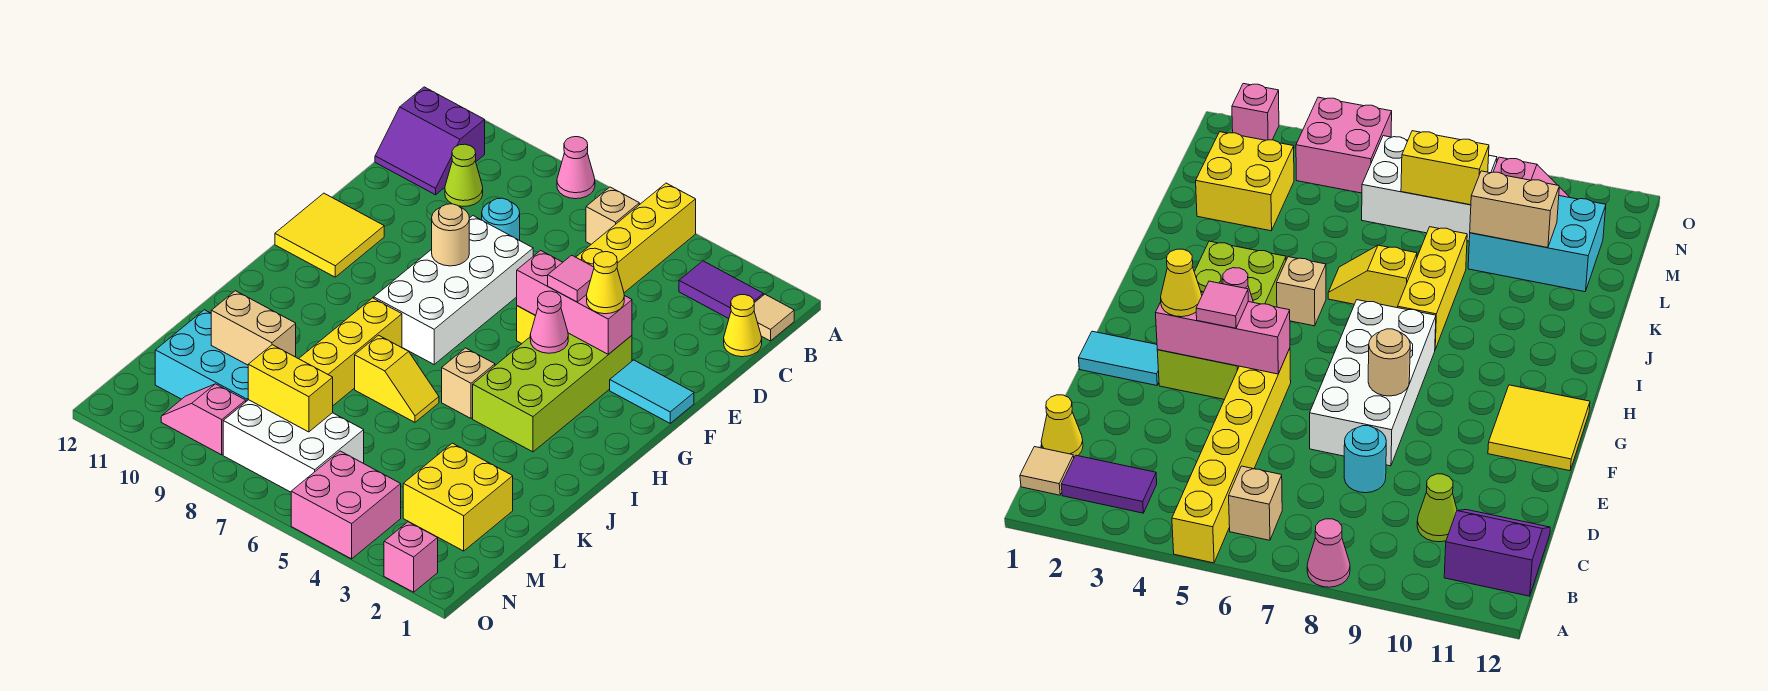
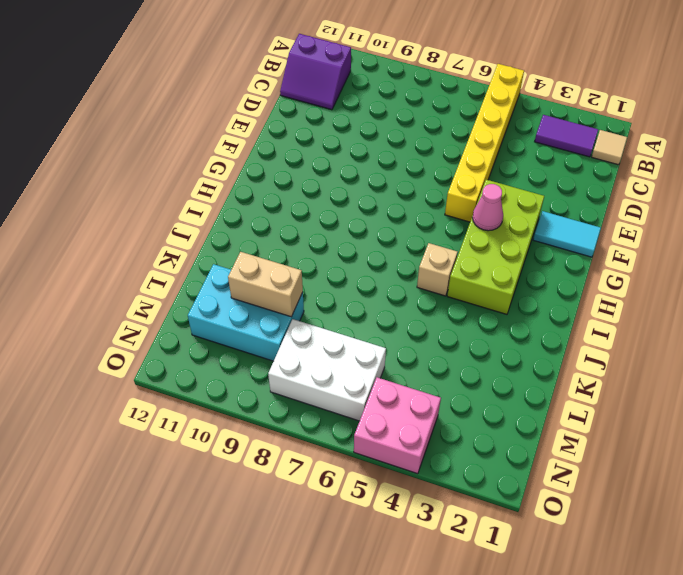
none -> pink cone A8 level 1
none -> tan brick B6 level 1
none -> yellow cone C1 level 1

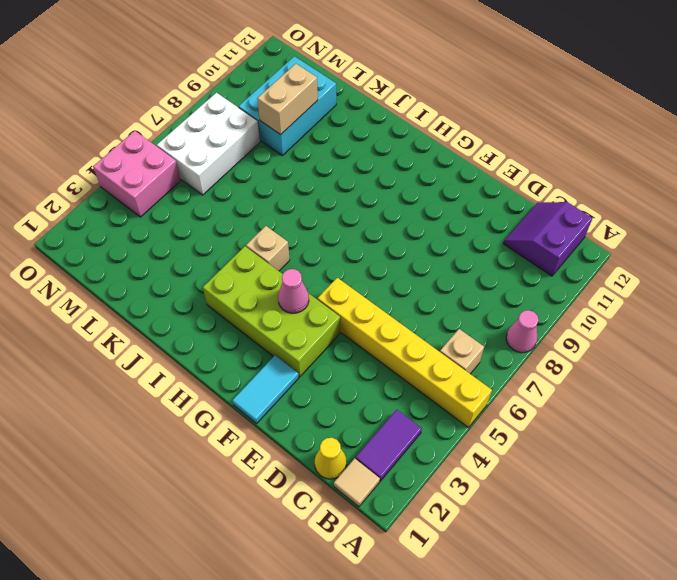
none -> lime cone C10 level 1
none -> cyan round brick D8 level 1
none -> white brick E7:H8 level 1

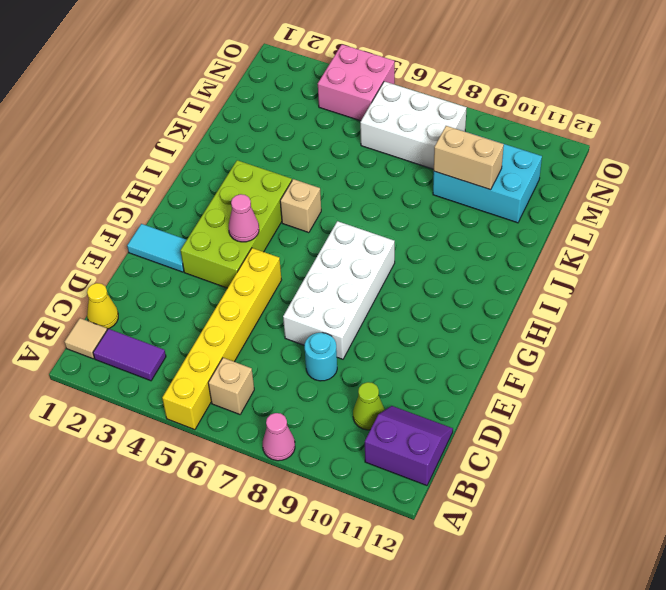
none -> yellow tile F11:G12 level 1
none -> yellow brick I8:K8 level 1
none -> yellow slope J6:J7 level 1 top 7

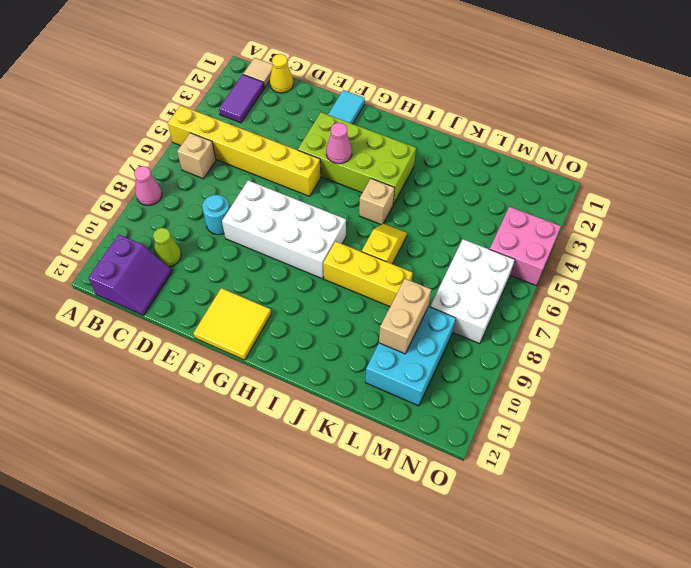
none -> yellow brick L2:M3 level 1
none -> pink slope N9:N10 level 1 top 9
none -> pink brick O2 level 1

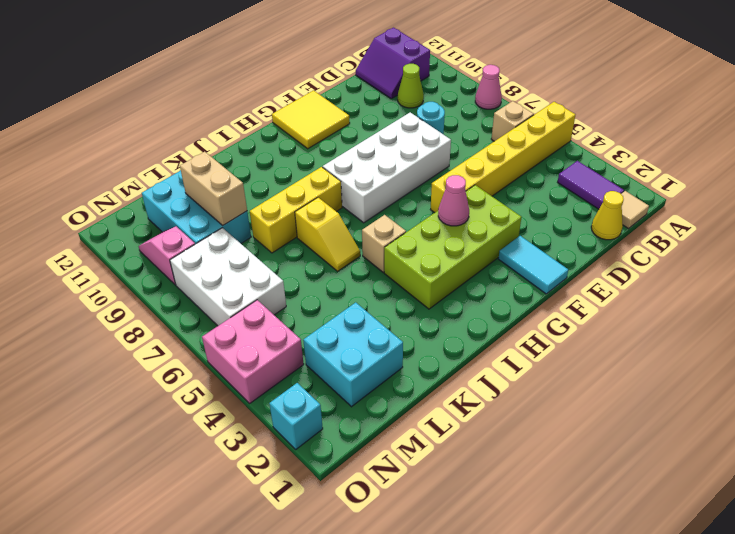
cyan brick L2:M3 level 1 -> yellow brick L2:M3 level 1
cyan brick O2 level 1 -> pink brick O2 level 1
none -> pink brick F3:F5 level 2
none -> tan round brick F8 level 2
none -> yellow brick M7:M8 level 2

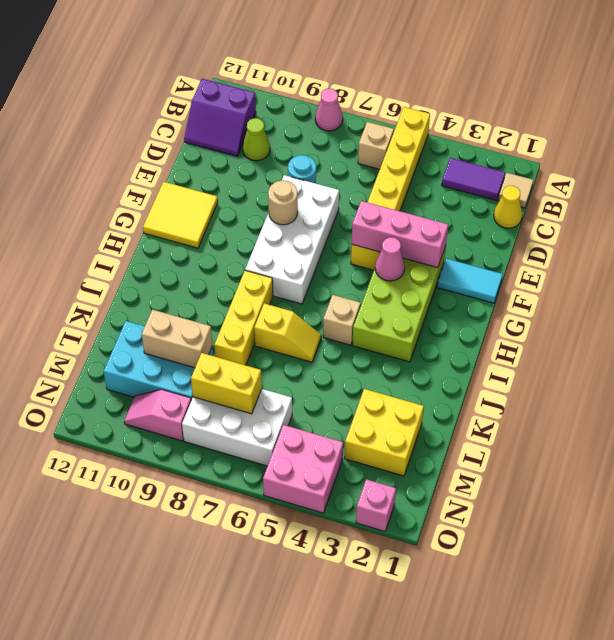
none -> yellow cone F3 level 3
none -> pink tile F4 level 3

